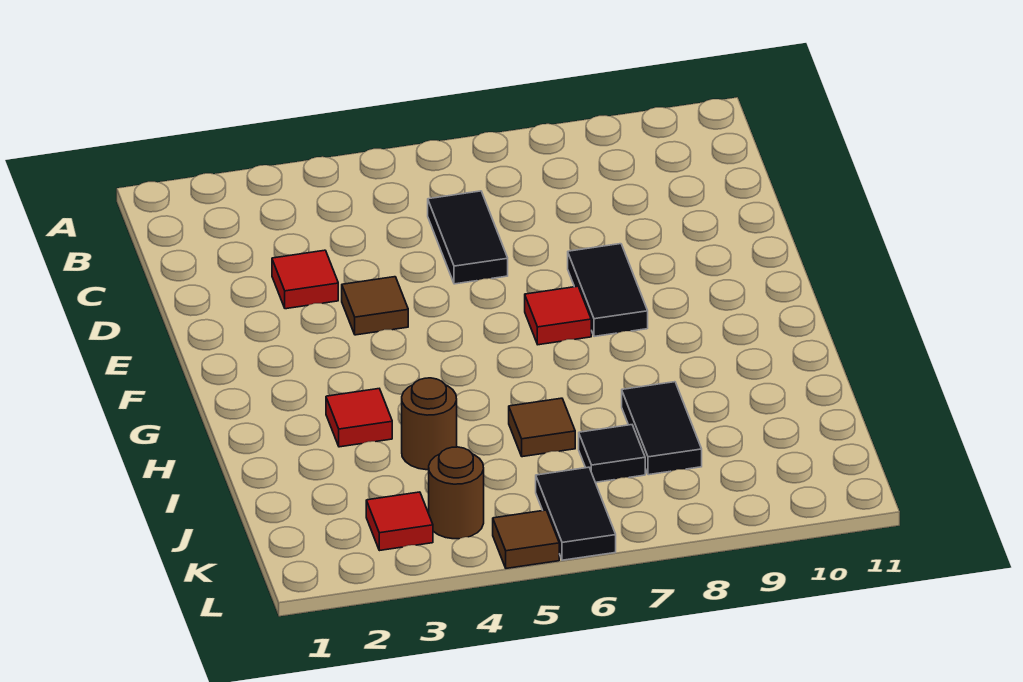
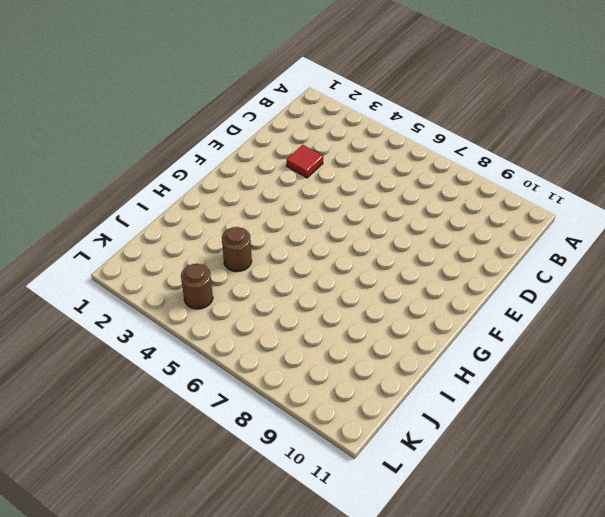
none -> black tile C6:D6 level 1
none -> brown tile E4 level 1
none -> black tile E8:F8 level 1

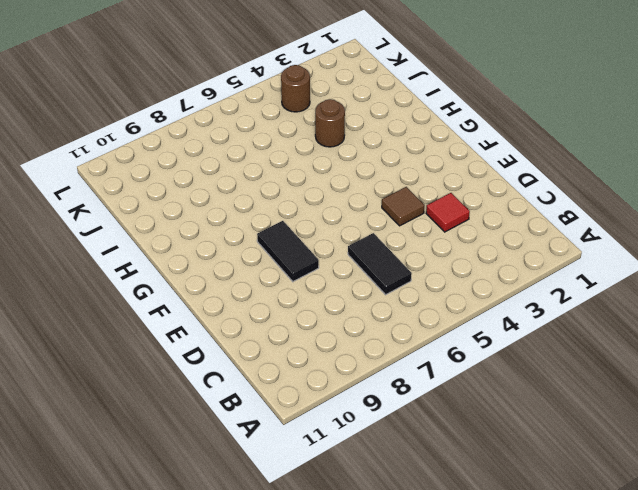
none -> red tile F7 level 1
none -> red tile H3 level 1
none -> brown tile I6 level 1

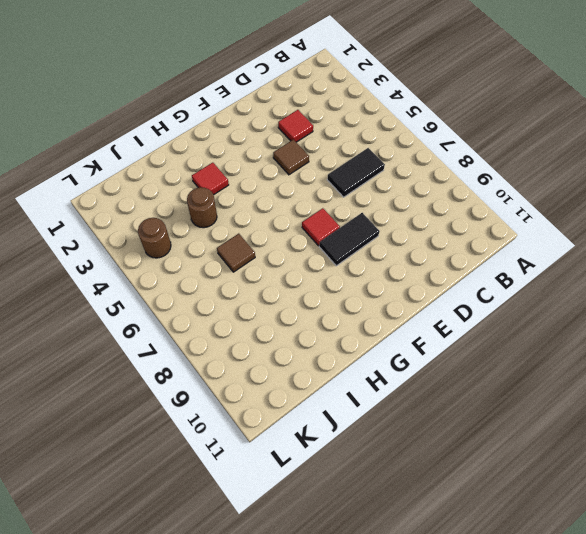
none -> black tile I8:J8 level 1
none -> black tile J7 level 1
none -> red tile K3 level 1

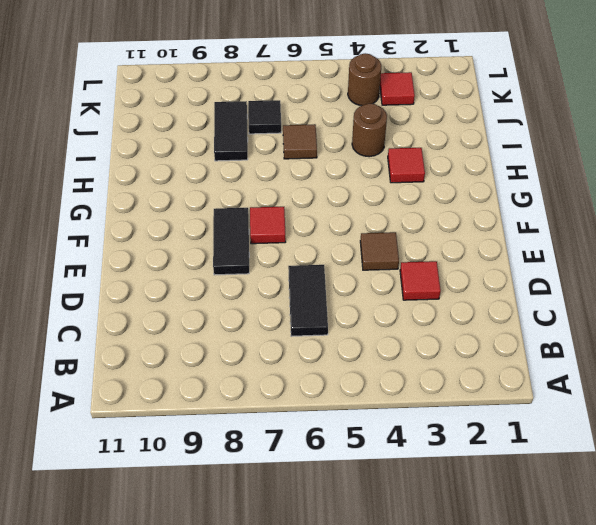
none -> black tile K6:L6 level 1
none -> brown tile L5 level 1

